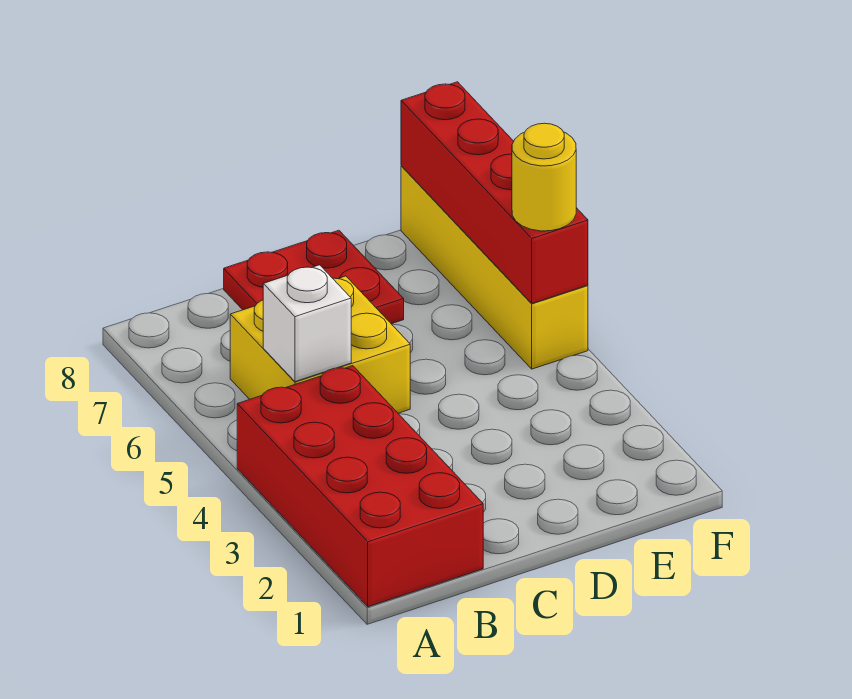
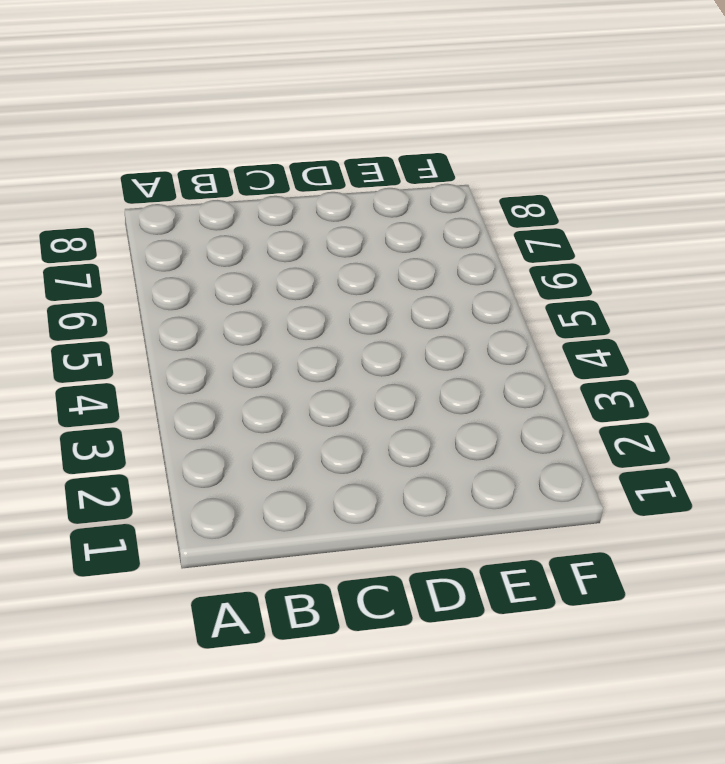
none -> red brick A1:B4 level 1
none -> yellow brick B5:C6 level 1

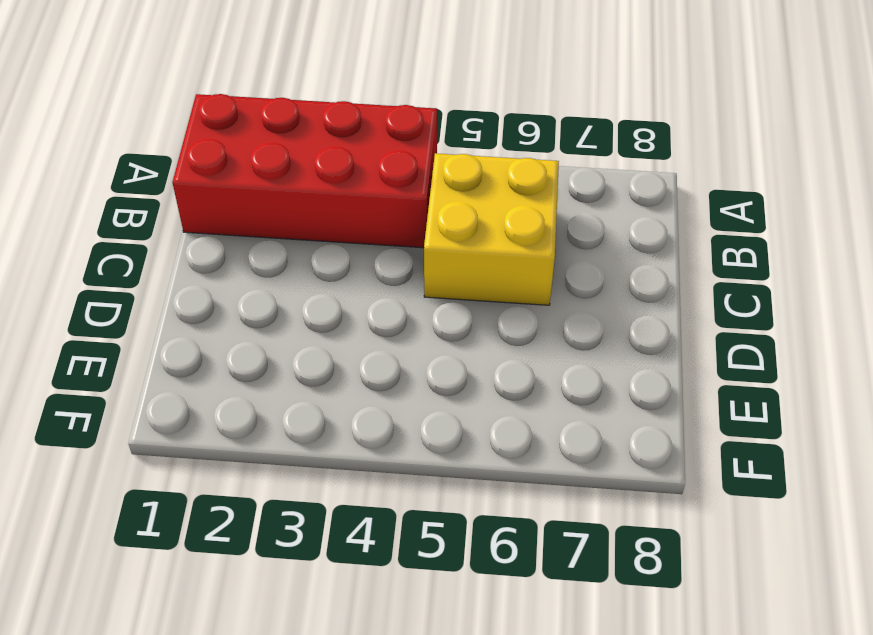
none -> red plate C7:D8 level 1
none -> yellow brick F5:F8 level 1

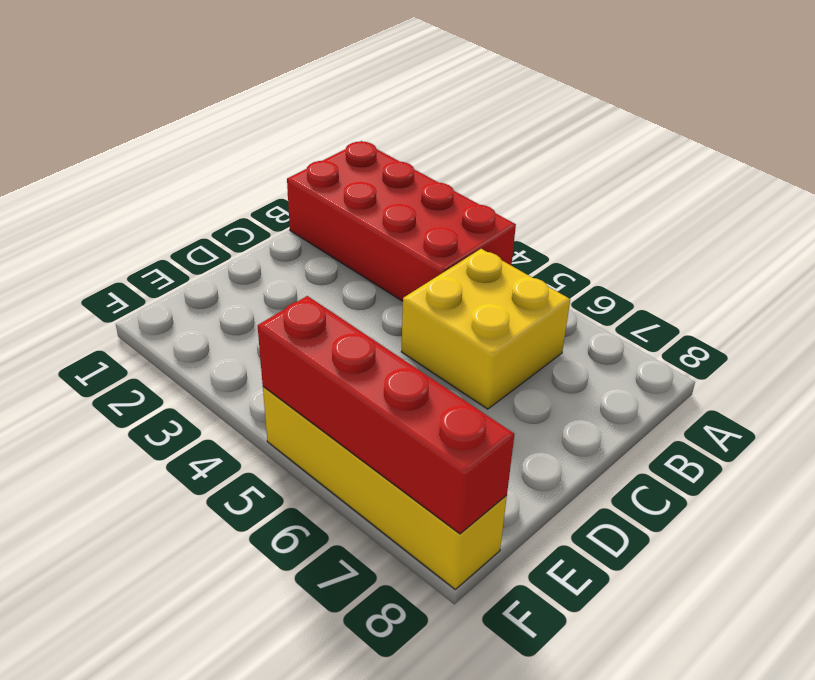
none -> red plate C7:D8 level 1
none -> white brick B5 level 2

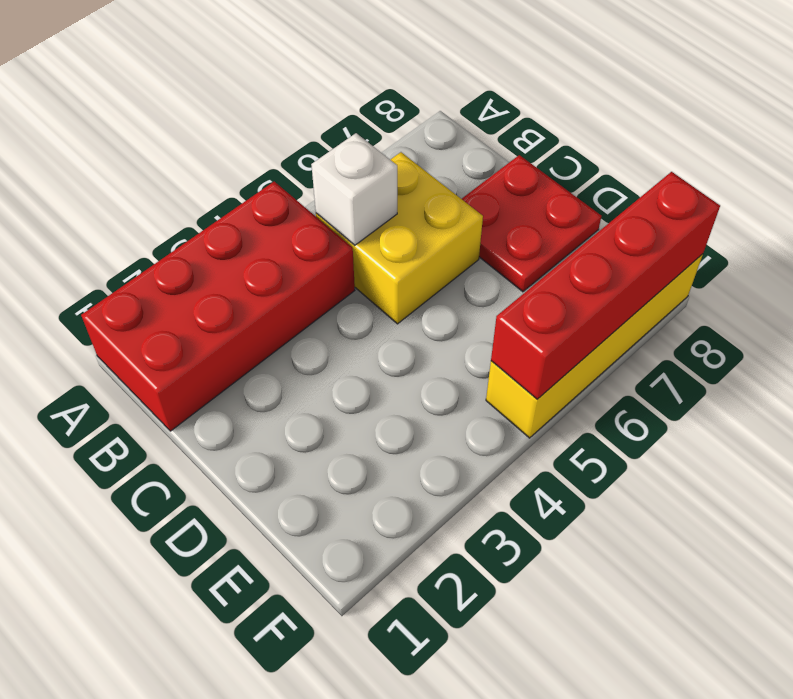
none -> yellow round brick F5 level 3

